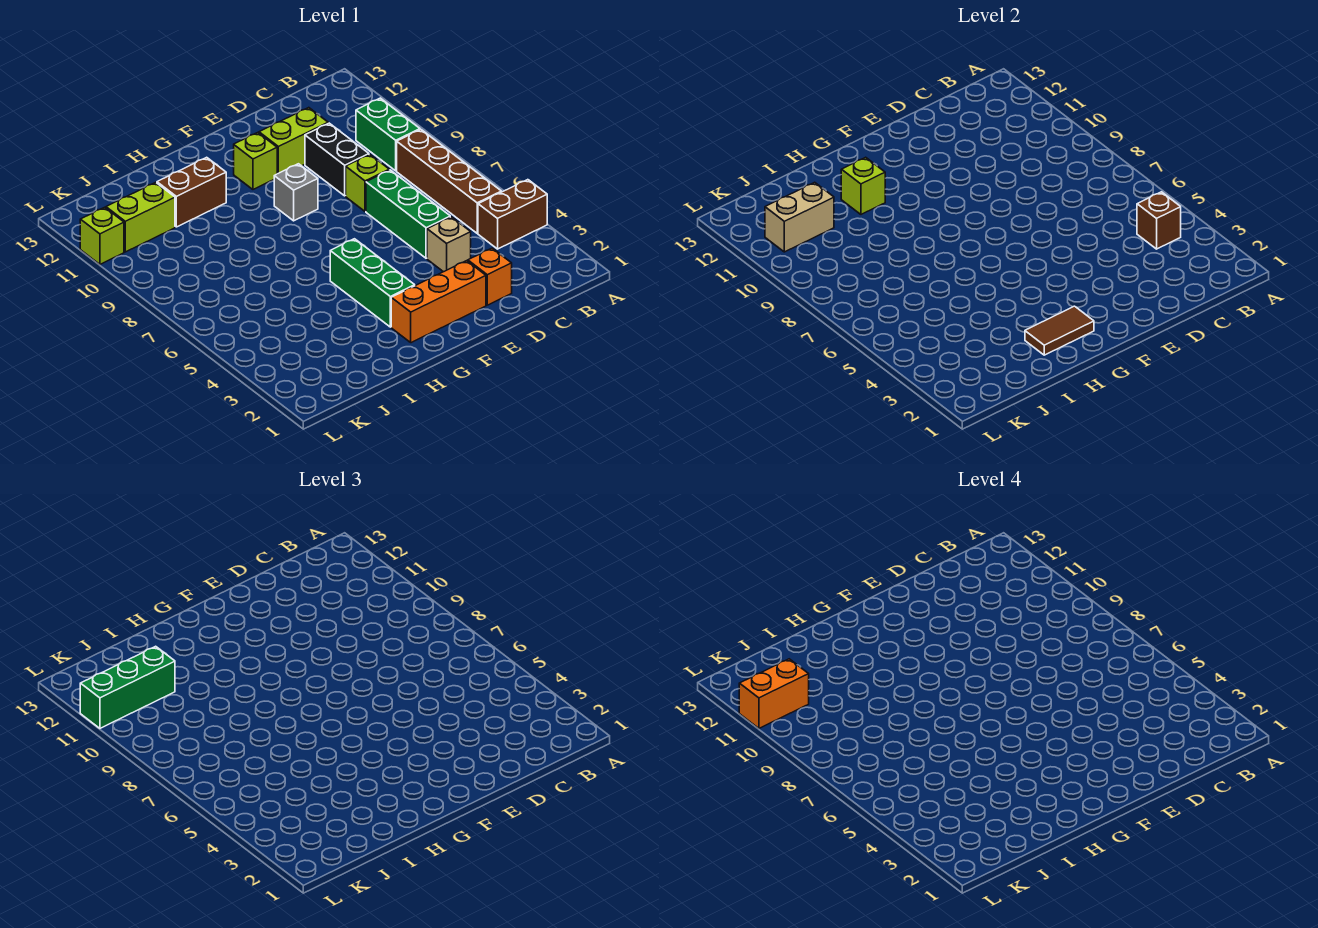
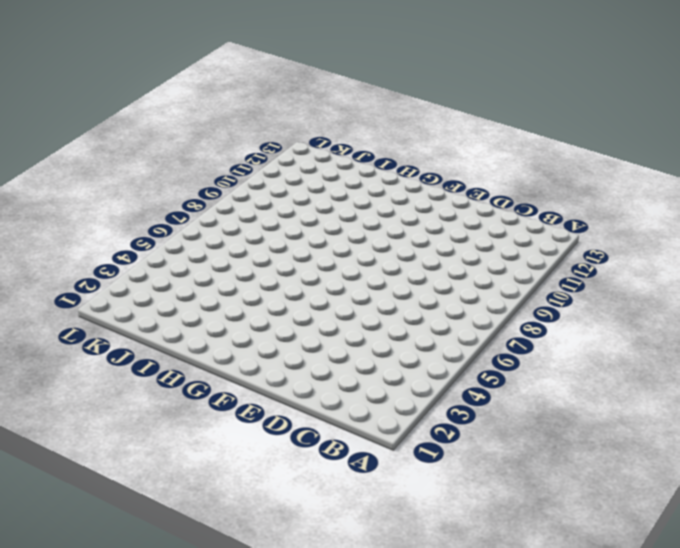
none -> brown brick A4:B4 level 1
none -> brown brick B5:B8 level 1
none -> green brick B9:B10 level 1

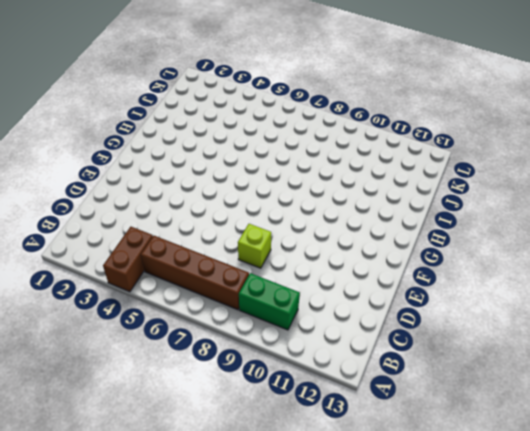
none -> orange brick D2 level 1
none -> tan brick D4 level 1
none -> green brick D5:D7 level 1

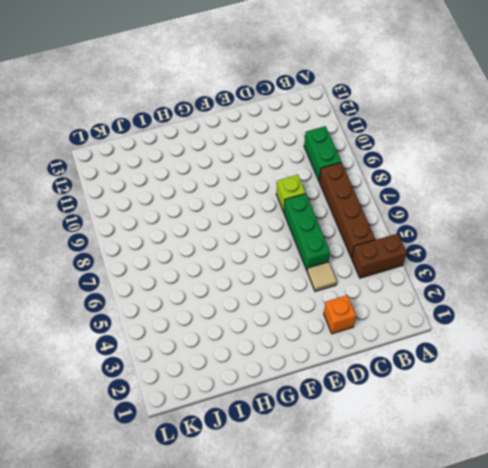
tan tile D4 level 1 -> tan brick D4 level 1
none -> black brick D9:D10 level 1
none -> lime brick D11:E11 level 1
none -> orange brick E2:G2 level 1

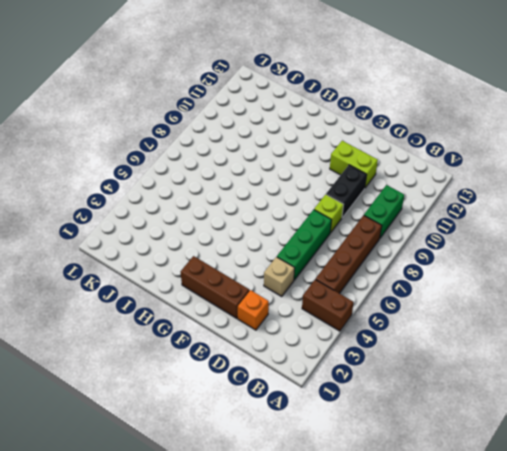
brown brick E2:G2 level 1 -> orange brick E2:G2 level 1
none -> grey brick F9 level 1
none -> lime brick F11 level 1
none -> green brick G3:G5 level 1

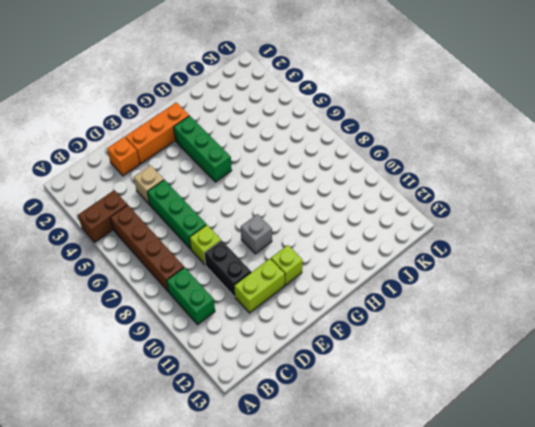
none -> brown brick H11:I11 level 1
none -> lime brick J11:K11 level 1
none -> lime brick L11 level 1

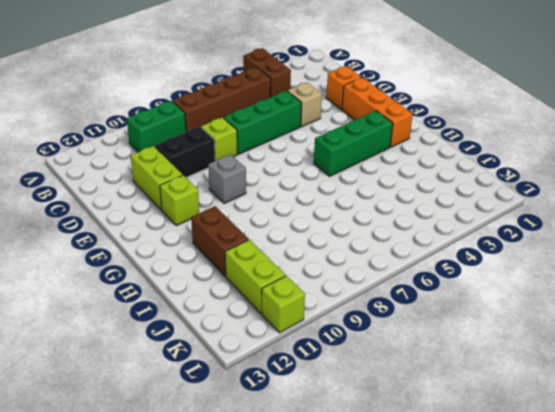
none -> brown brick B4 level 2
none -> brown tile G2:H2 level 2
none -> lime brick H11 level 2

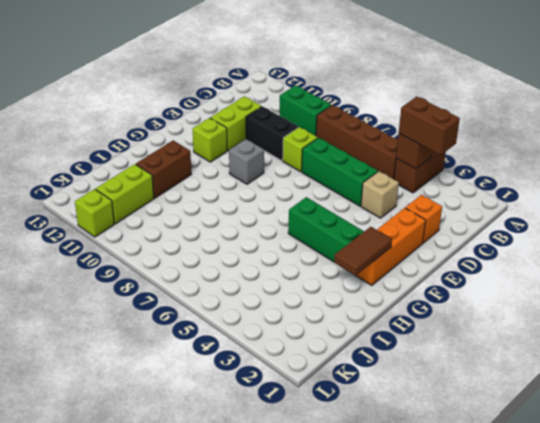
brown brick B3:B4 level 3 -> none
none -> lime brick H11 level 2
none -> tan brick J11:K11 level 2
none -> green brick J11:L11 level 3

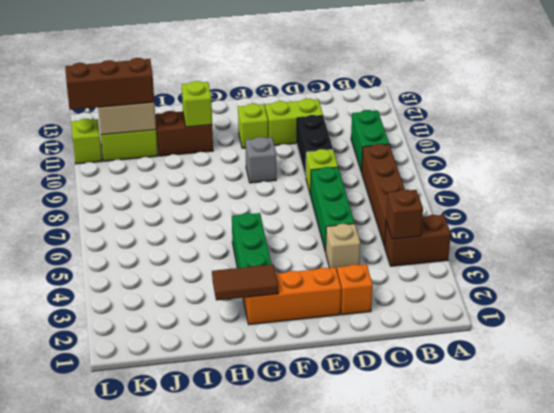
brown brick J11:L11 level 3 -> green brick J11:L11 level 3
none -> orange brick K11:L11 level 4

